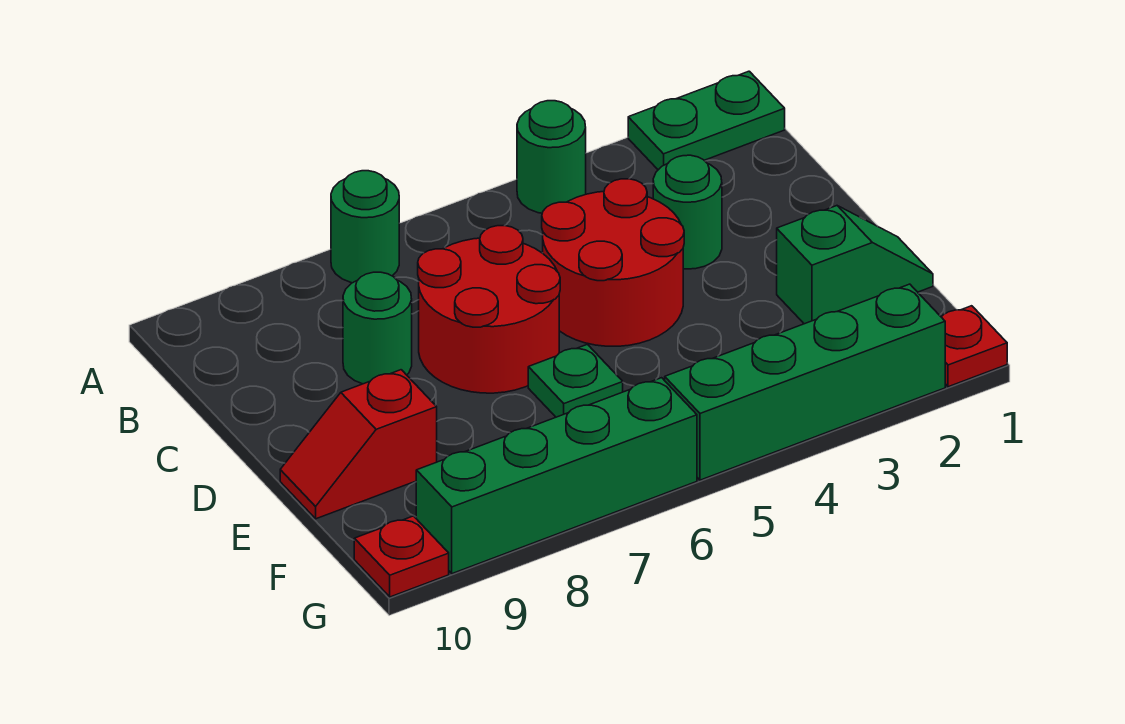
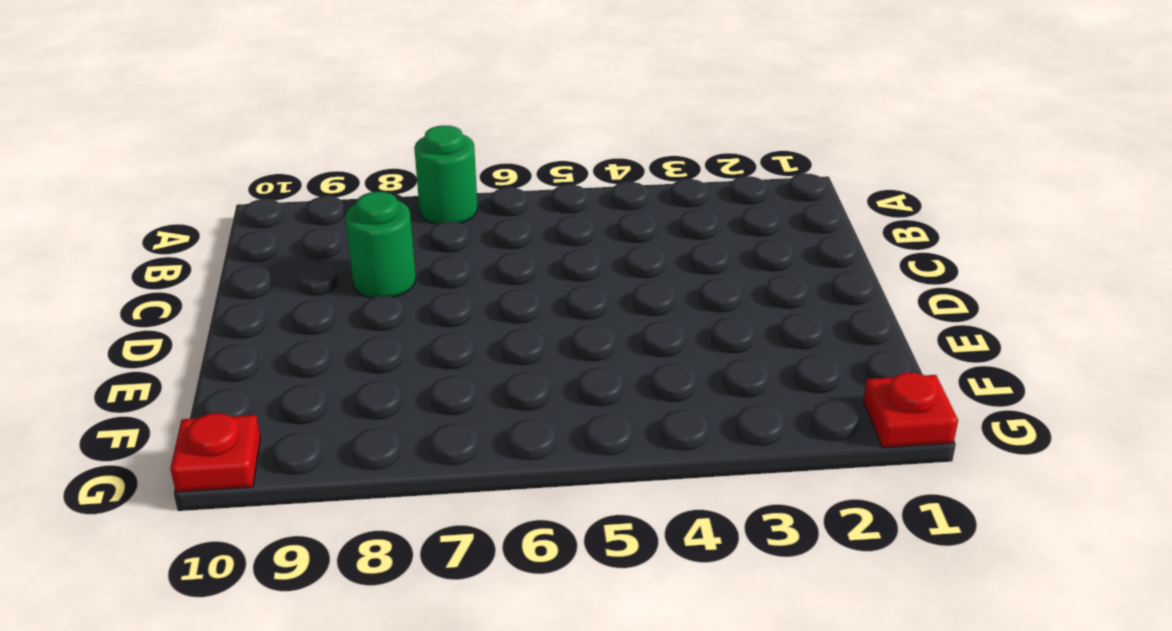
none -> green plate A1:A2 level 1
none -> green round brick A4 level 1
none -> green round brick C3 level 1

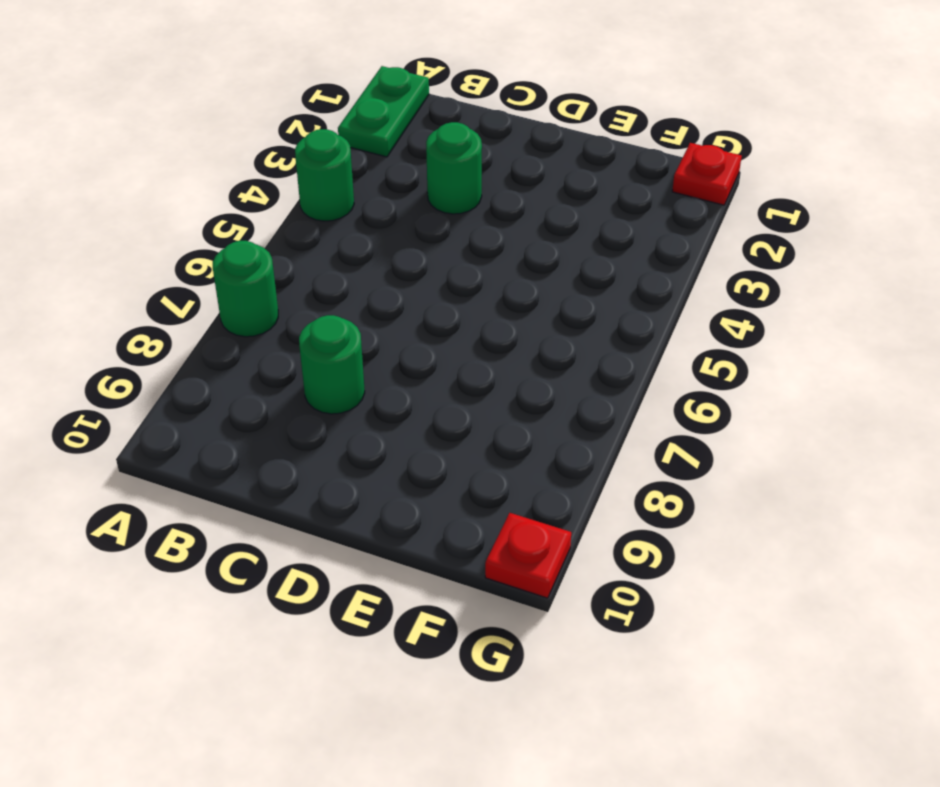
none -> red round brick C4:D5 level 1
none -> red round brick C6:D7 level 1
none -> green slope E1:E2 level 1 top 2

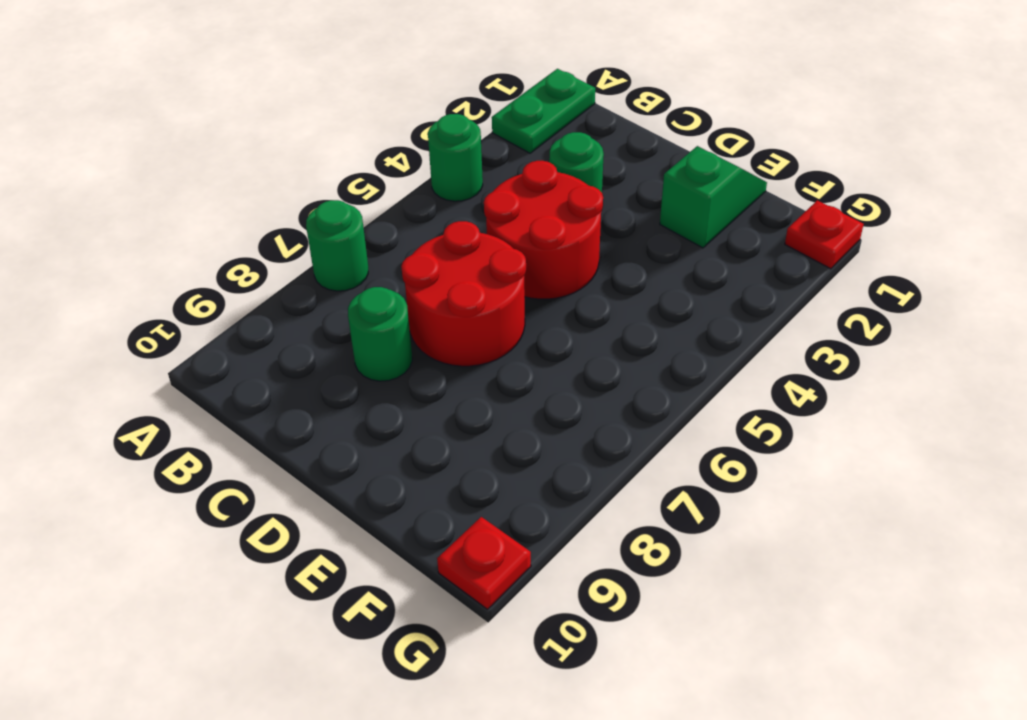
none -> green plate E6 level 1
none -> red slope E9:E10 level 1 top 9
none -> green brick G2:G5 level 1

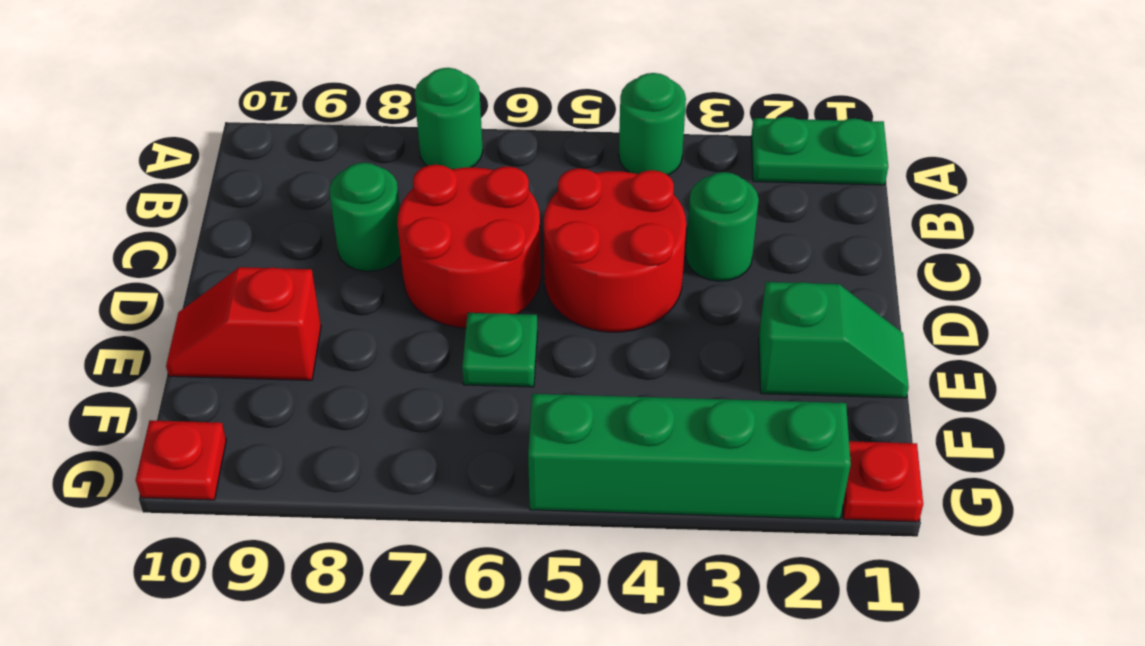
none -> green brick G6:G9 level 1

